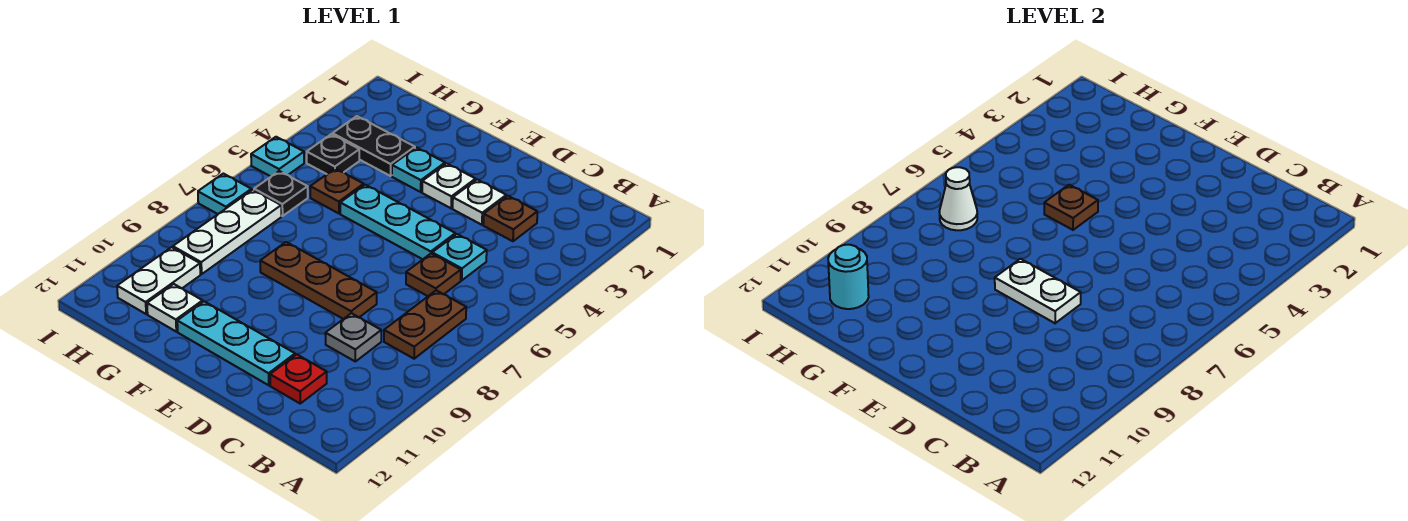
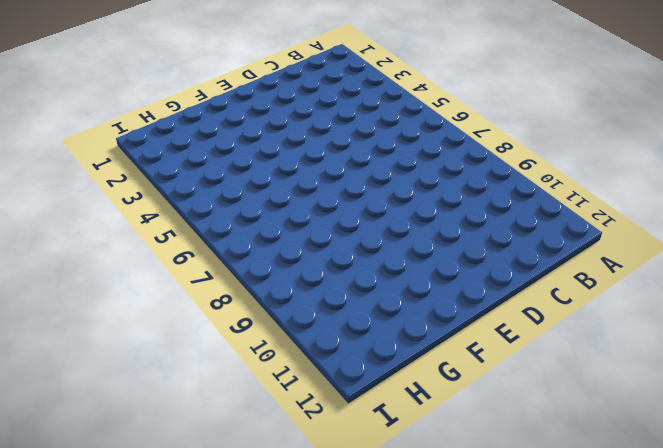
none -> brown plate B7:B8 level 1
none -> brown plate C3 level 1
none -> cyan plate C5 level 1

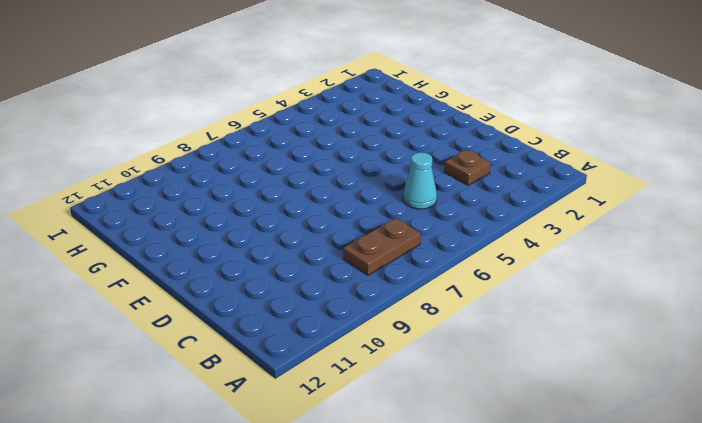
cyan cone C5 level 1 -> cyan plate C5 level 1
none -> brown plate C6 level 1
none -> grey plate C9 level 1
none -> red plate C11 level 1

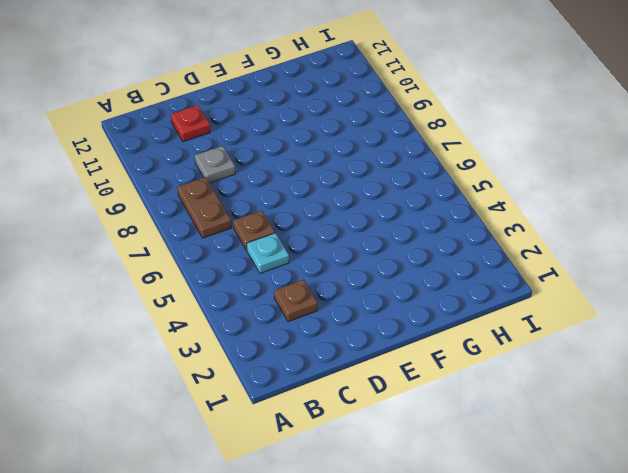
none -> white plate D3 level 1
none -> cyan plate D5:F5 level 1
none -> brown plate D8:F8 level 1

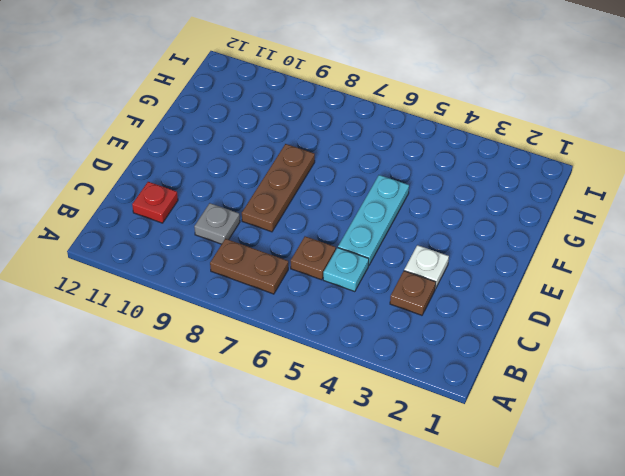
none -> cyan plate D11:F11 level 1
none -> white plate E3 level 1
none -> cyan plate F3 level 1

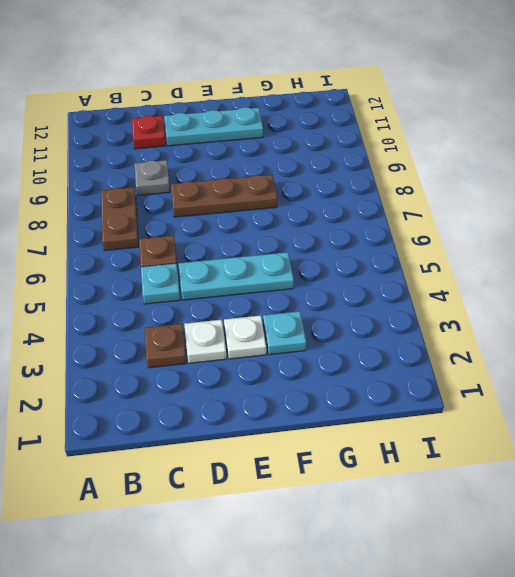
none -> black plate G3:H3 level 1
none -> brown plate G5 level 1
none -> white plate G11 level 1

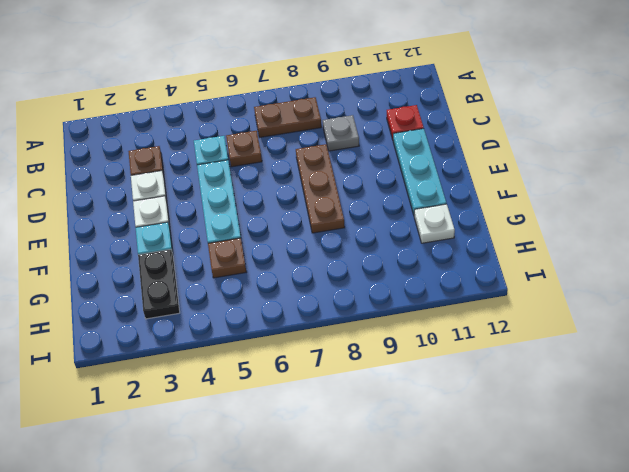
none -> black plate H4 level 1
none -> black plate H6 level 1
none -> white plate H7:H9 level 1

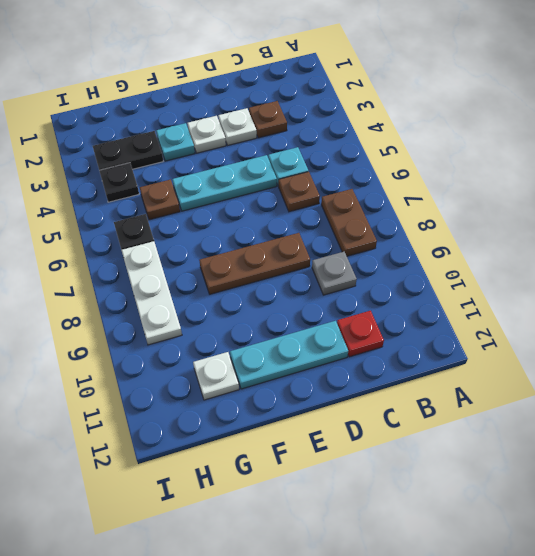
none -> white plate H10:H11 level 1
none -> cyan plate I5 level 1
none -> cyan plate I7 level 1

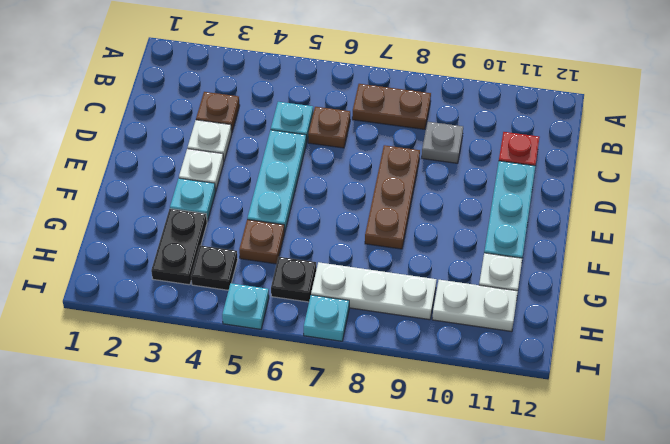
none -> white plate D8:E8 level 2
none -> brown plate F5 level 2
none -> white cone H7 level 2

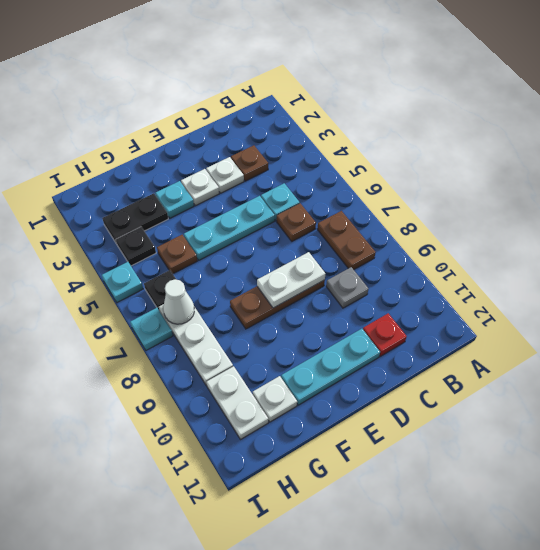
none -> brown plate F5 level 2
none -> cyan round brick H11 level 2

